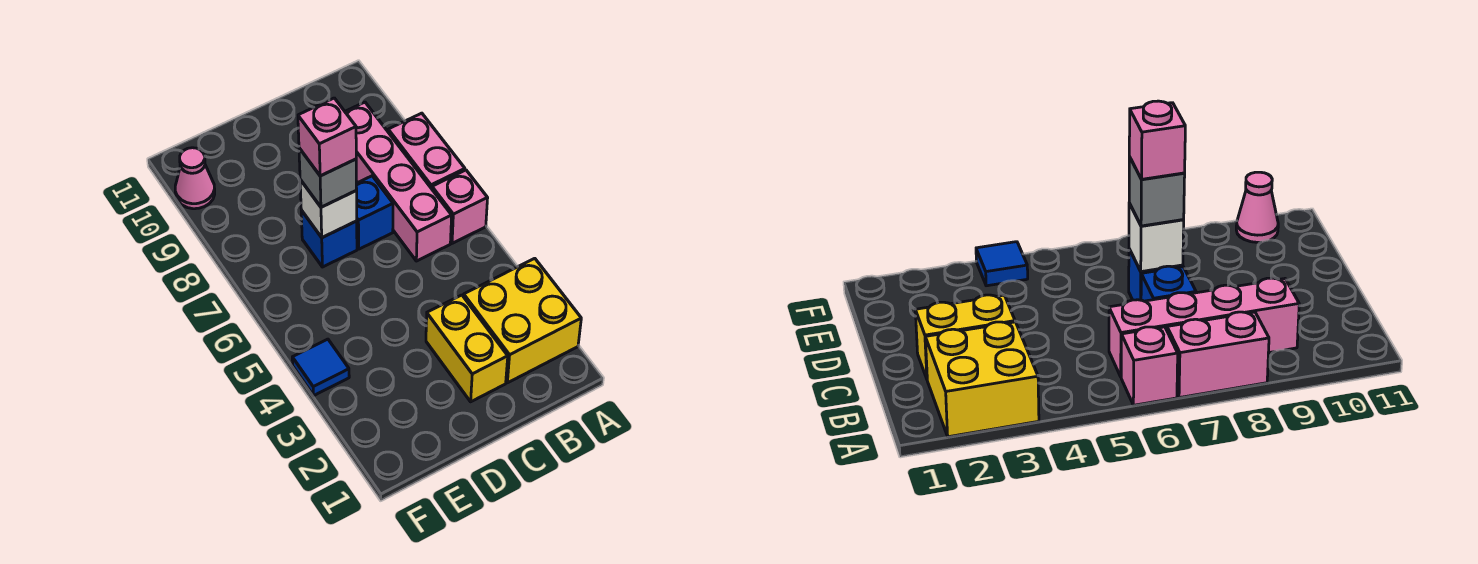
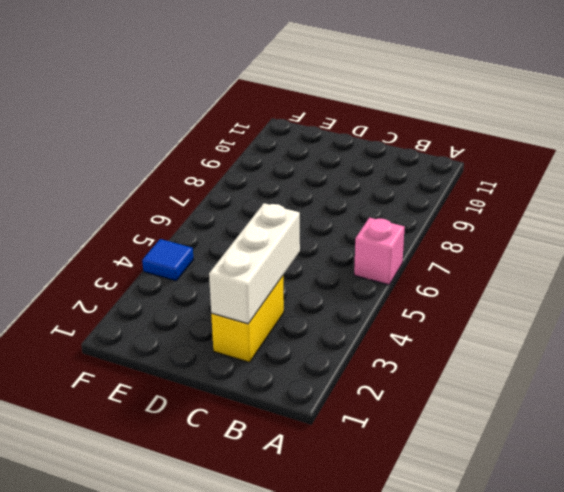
white brick C2:C4 level 2 -> none
none -> yellow brick A2:B3 level 1
none -> pink brick A7:A8 level 1
none -> pink brick B6:B9 level 1

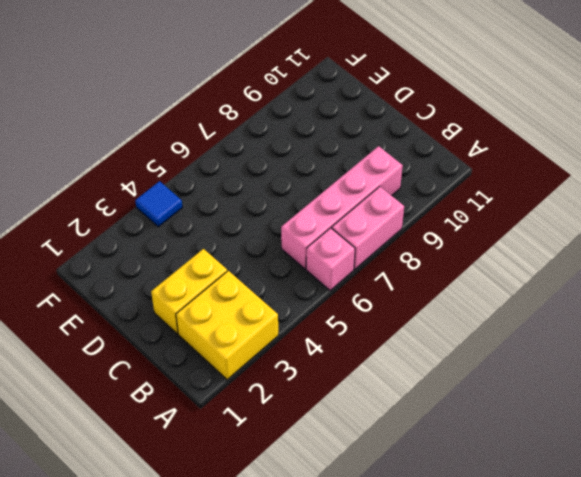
none -> blue brick C7 level 1
none -> blue brick D7 level 1
none -> pink cone F10 level 1

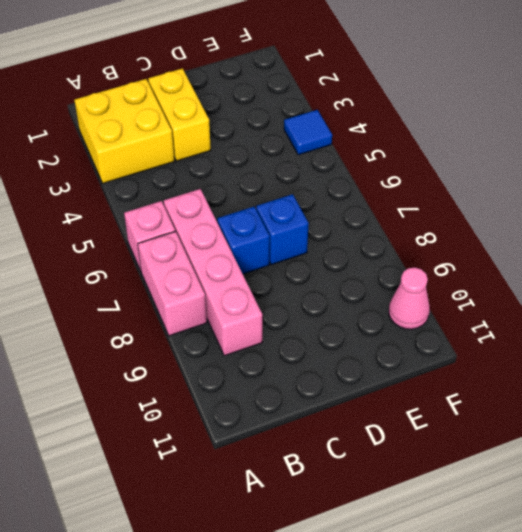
none -> white brick D7 level 2
none -> grey brick D7 level 3
none -> pink brick D7 level 4

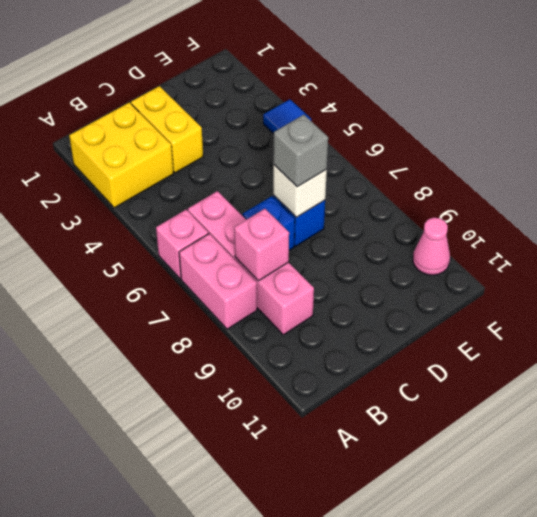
pink brick B8 level 2 -> pink brick D7 level 4

